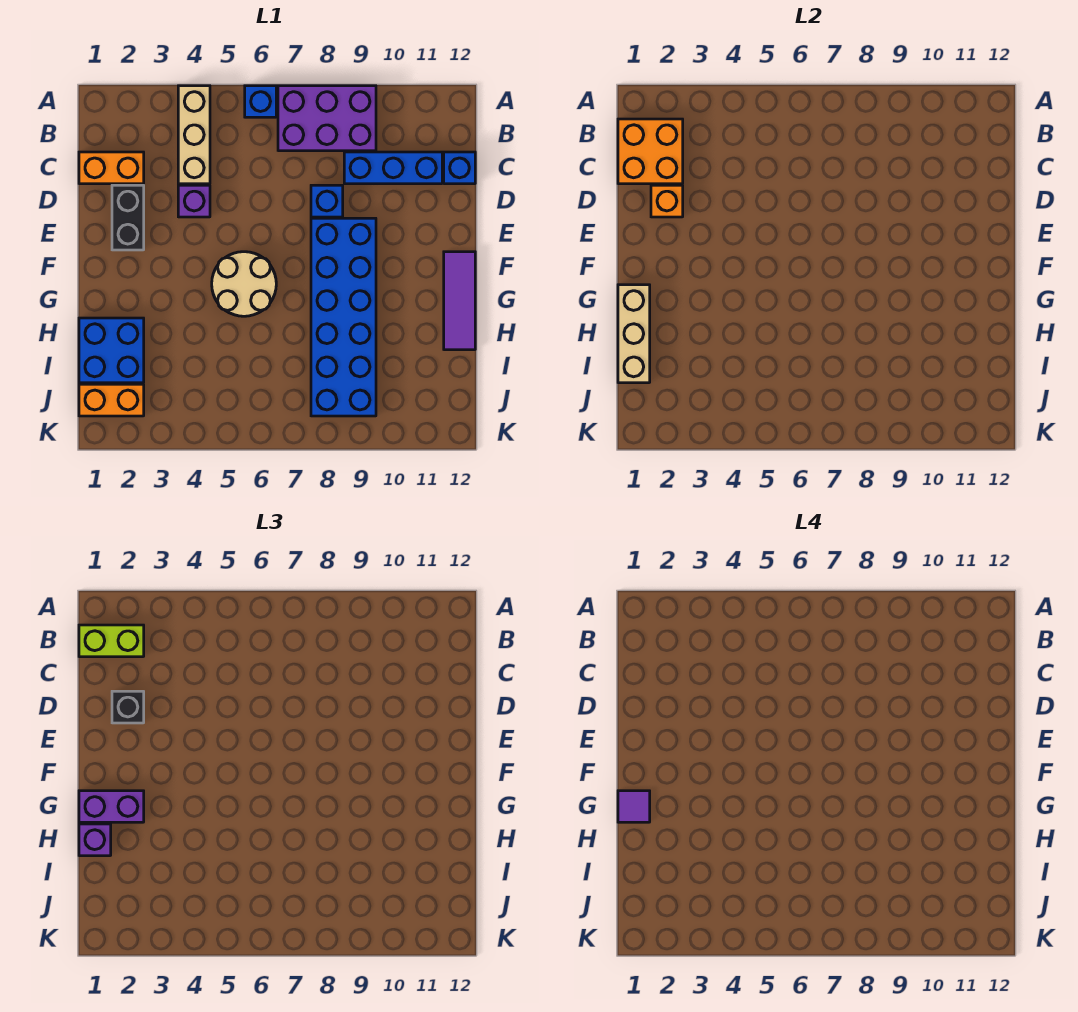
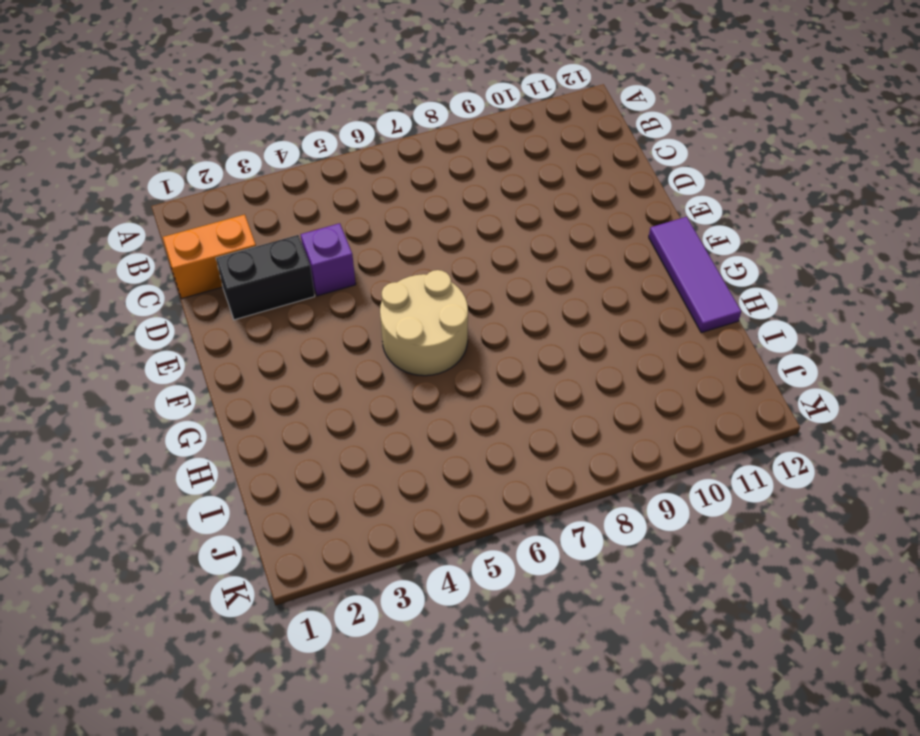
black brick D2:D3 level 1 -> black brick D2:E2 level 1
none -> tan brick A4:C4 level 1
none -> blue brick A6 level 1
none -> purple brick A7:B9 level 1

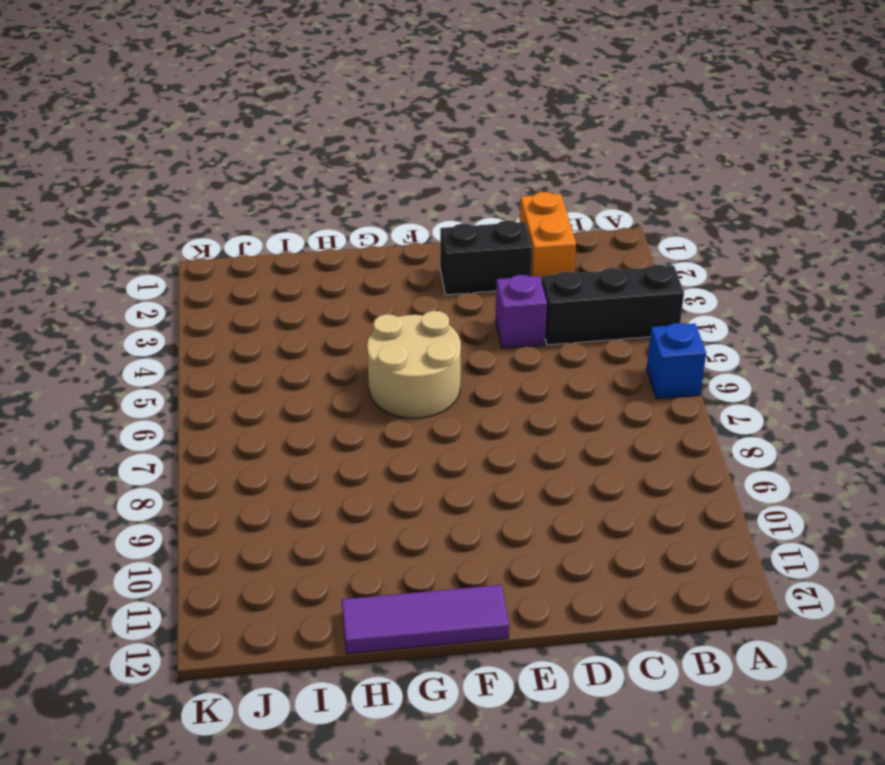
black brick A4:C4 level 1 -> tan brick A4:C4 level 1
none -> purple brick A7:B9 level 1
none -> blue brick C9:C11 level 1
none -> blue brick C12 level 1

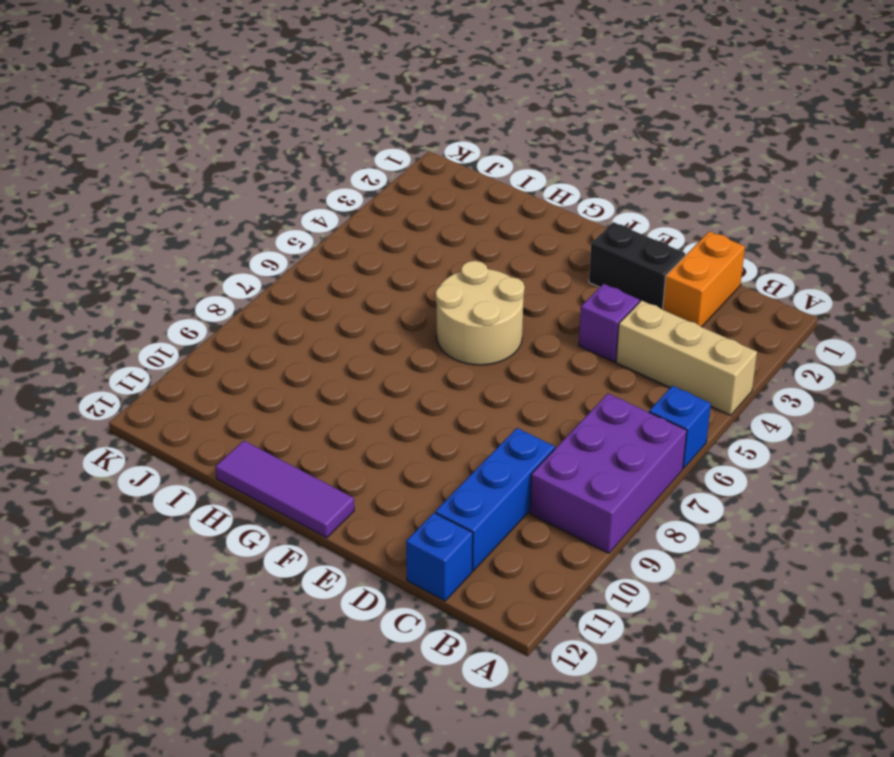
none -> blue brick D8 level 1
none -> blue brick E8:J9 level 1
none -> blue brick H1:I2 level 1

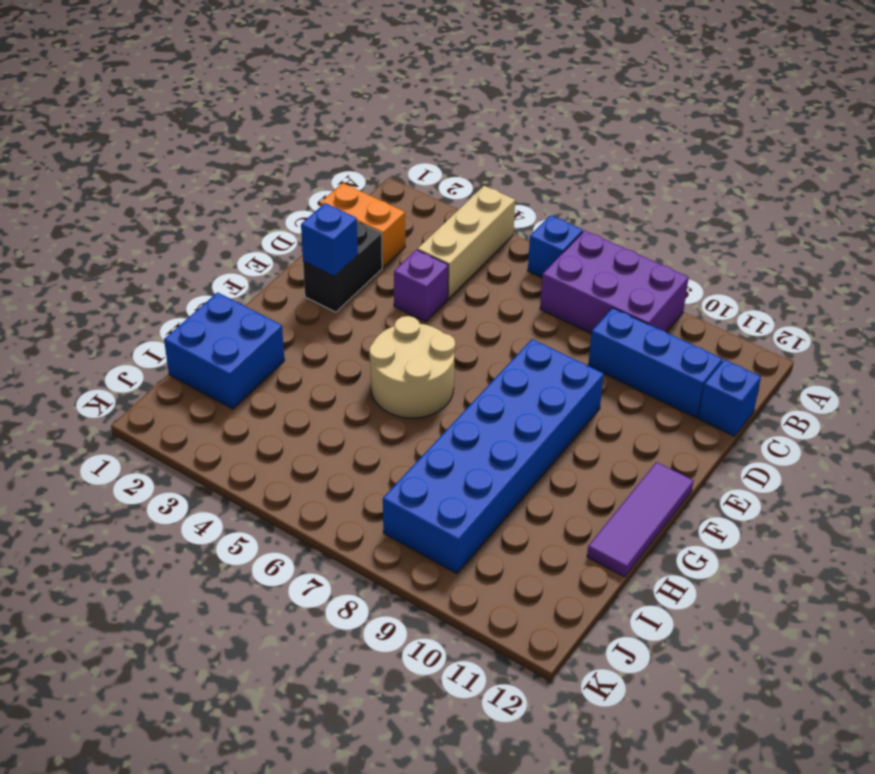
blue brick E2 level 2 -> blue brick D8 level 1
none -> orange brick J1:J2 level 1
none -> orange brick B1:C2 level 2
none -> orange brick D2 level 2

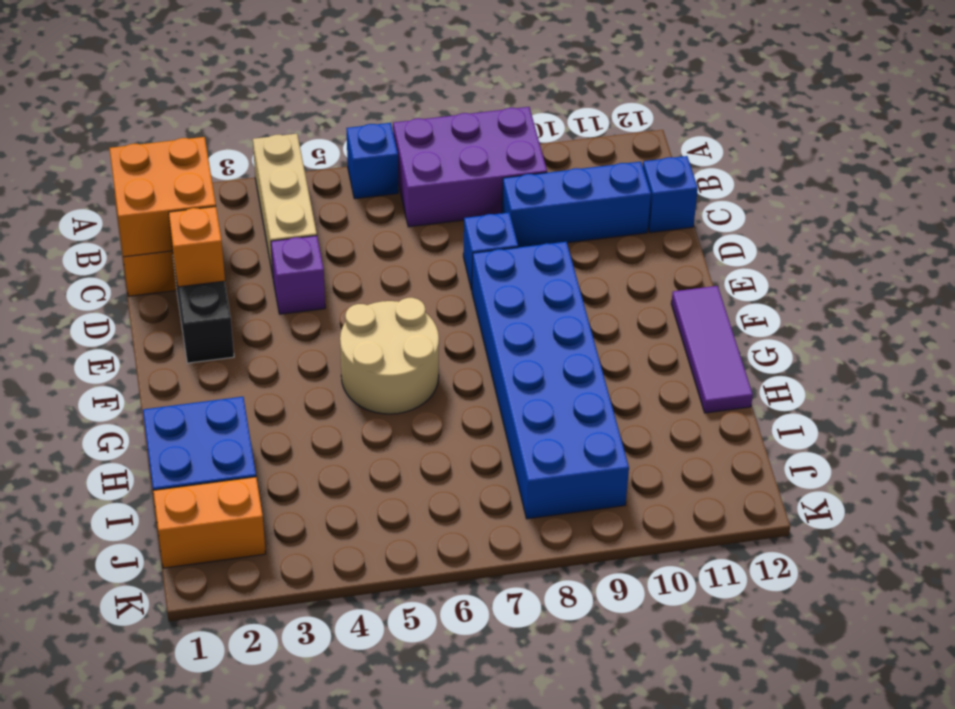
none -> tan brick G1:I1 level 2
none -> lime brick B1:B2 level 3
none -> black brick D2 level 3

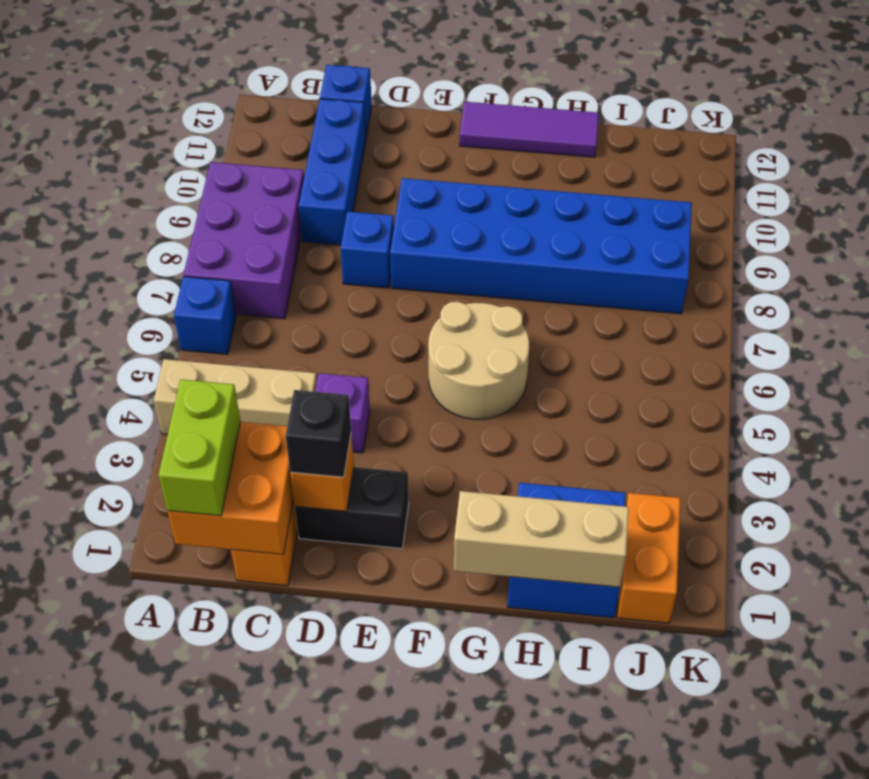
none -> purple brick G1:G2 level 3
none -> purple brick H1 level 3
none -> purple tile G1 level 4

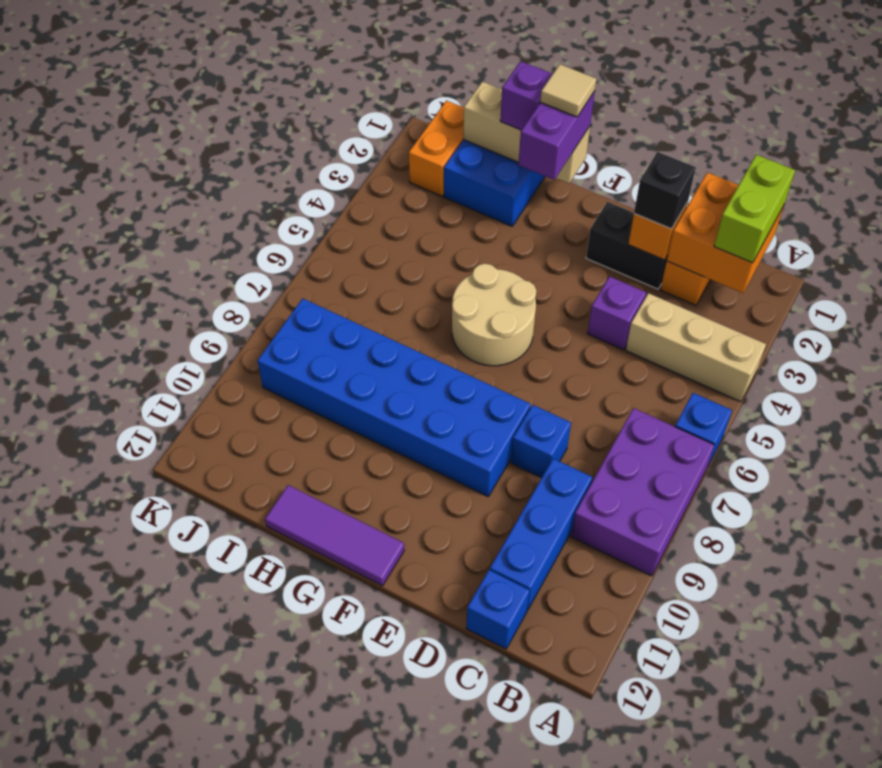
tan tile G1 level 4 -> purple tile G1 level 4

